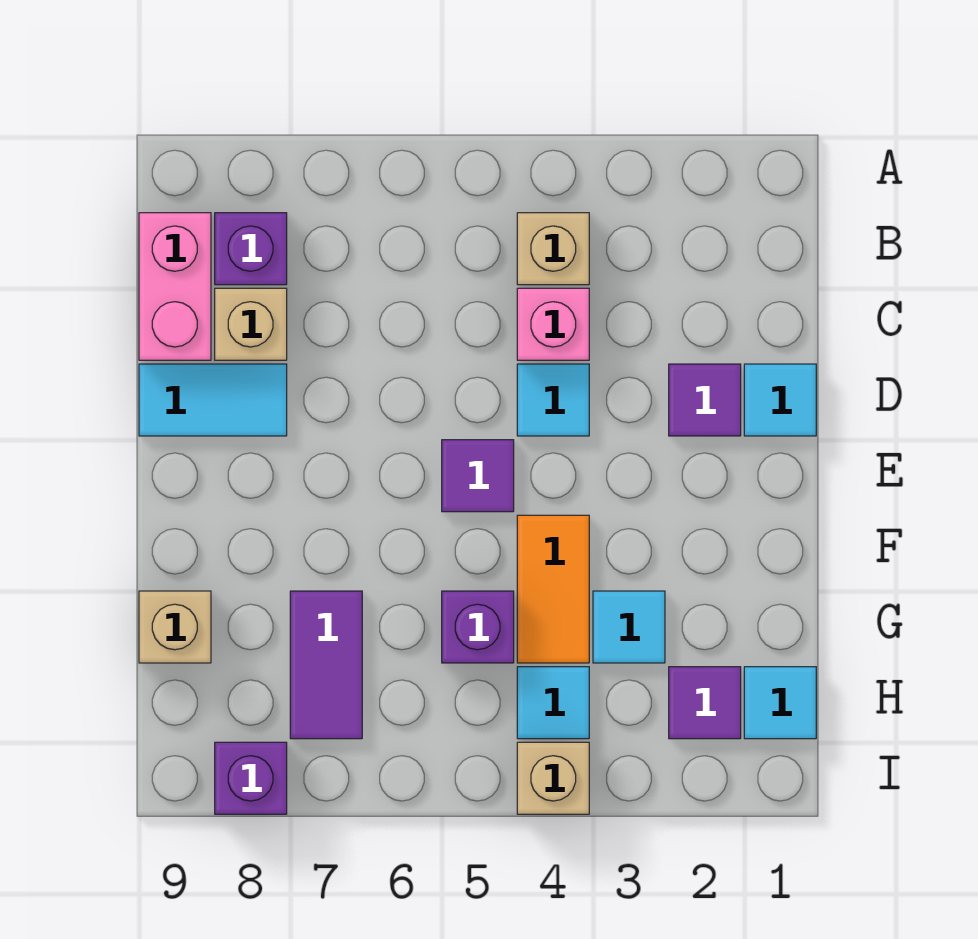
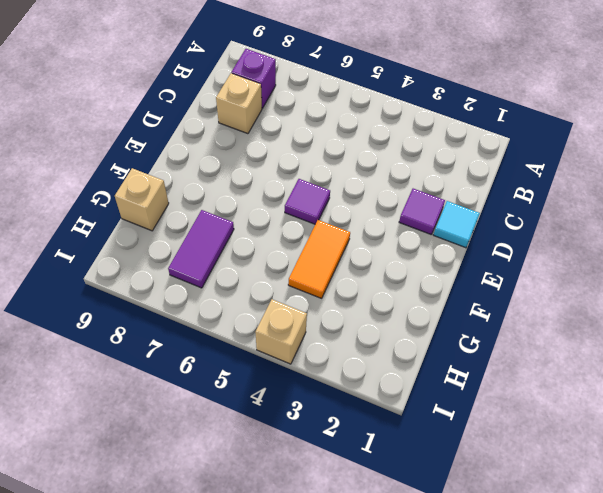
none -> tan brick B4 level 1
none -> pink brick B9:C9 level 1
none -> pink brick C4 level 1

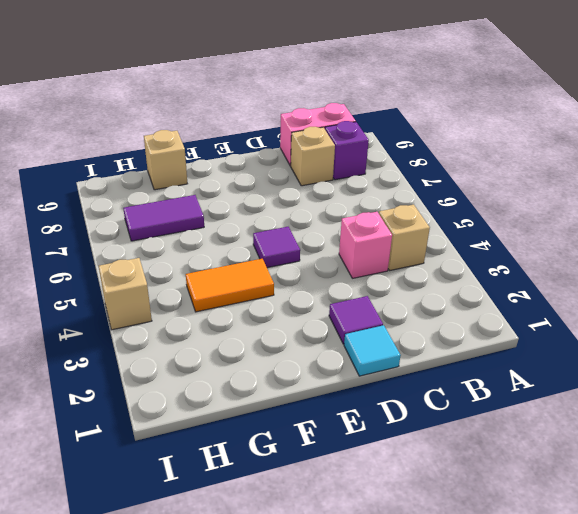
none -> cyan tile D4 level 1
none -> cyan tile D8:D9 level 1
none -> cyan tile G3 level 1

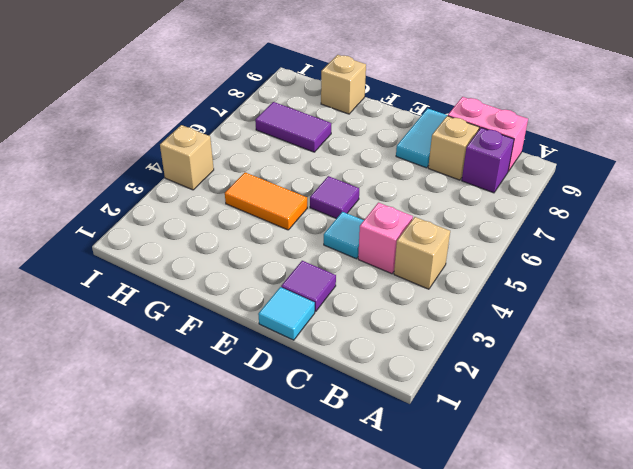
none -> cyan tile G3 level 1
none -> purple brick G5 level 1
none -> cyan tile H1 level 1

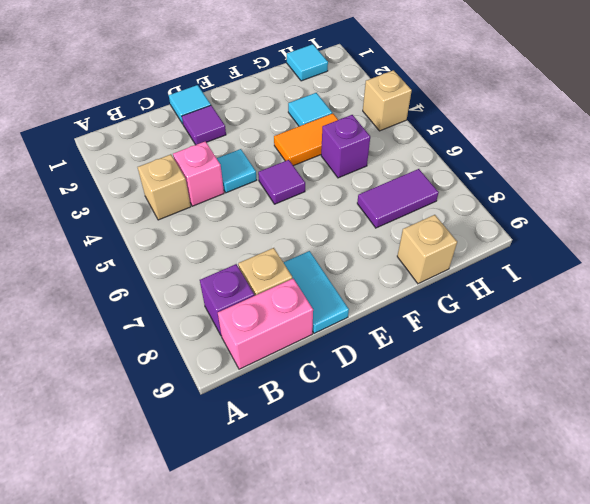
none -> purple tile H2 level 1
none -> cyan tile H4 level 1
none -> purple brick I8 level 1

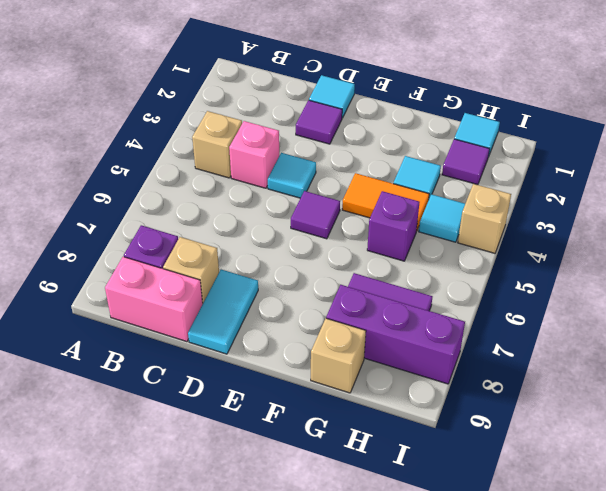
purple brick G8:I8 level 1 -> purple brick I8 level 1

